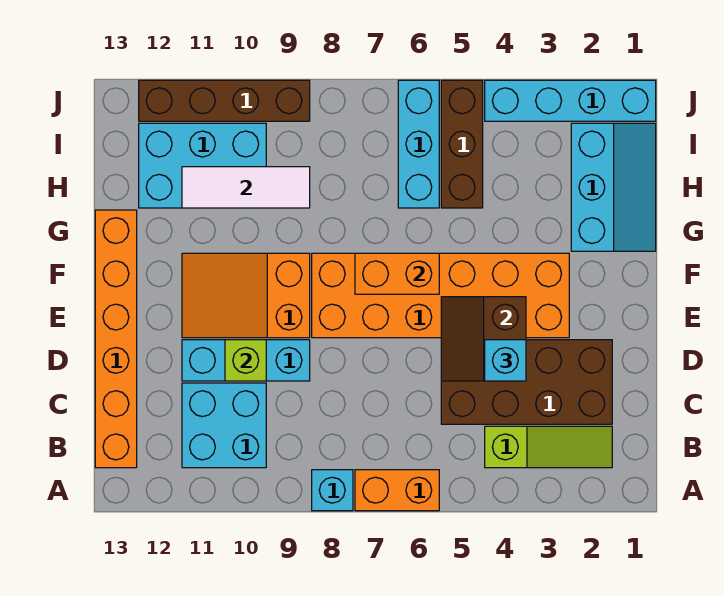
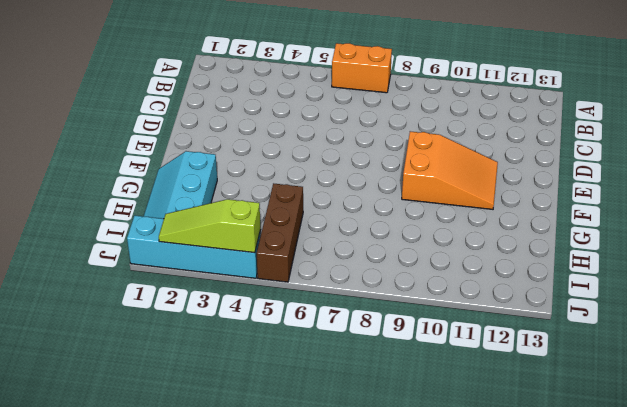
lime slope J2:J4 level 2 top 4 -> lime slope B2:B4 level 1 top 4
none -> cyan brick A8 level 1
none -> cyan brick B10:C11 level 1
none -> orange brick B13:G13 level 1

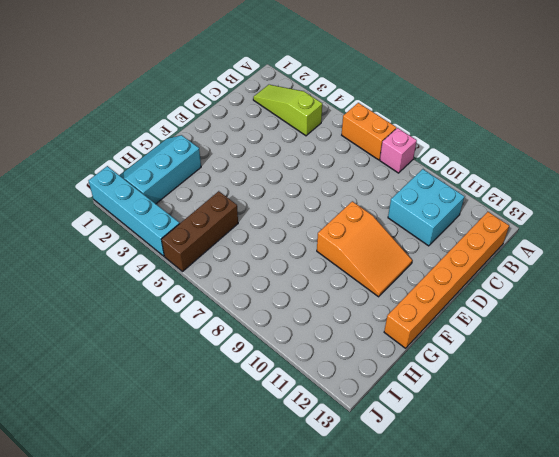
pink brick A8 level 1 -> cyan brick A8 level 1
none -> brown brick C2:D5 level 1
none -> cyan brick D9:D11 level 1
none -> orange brick E3:F8 level 1

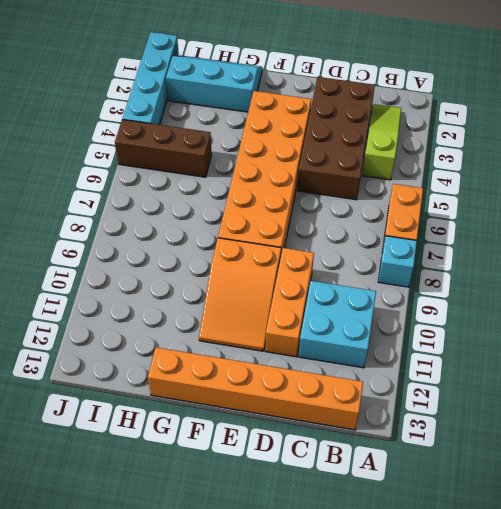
orange brick D9:D11 level 1 -> cyan brick D9:D11 level 1
none -> cyan brick H6:J6 level 1
none -> cyan brick H10:I12 level 1
none -> brown brick J9:J12 level 1

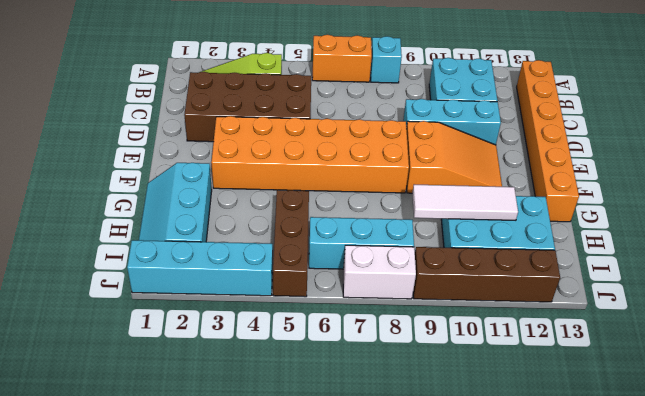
cyan brick I6:I8 level 1 -> cyan brick H6:J6 level 1
white brick J7:J8 level 1 -> none
none -> brown slope D4:E5 level 2 top 4
none -> lime brick D10 level 2
none -> orange brick F6:F7 level 2

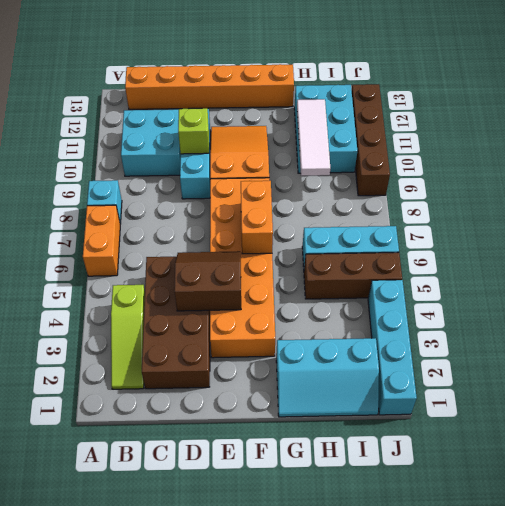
none -> cyan brick D4 level 3

